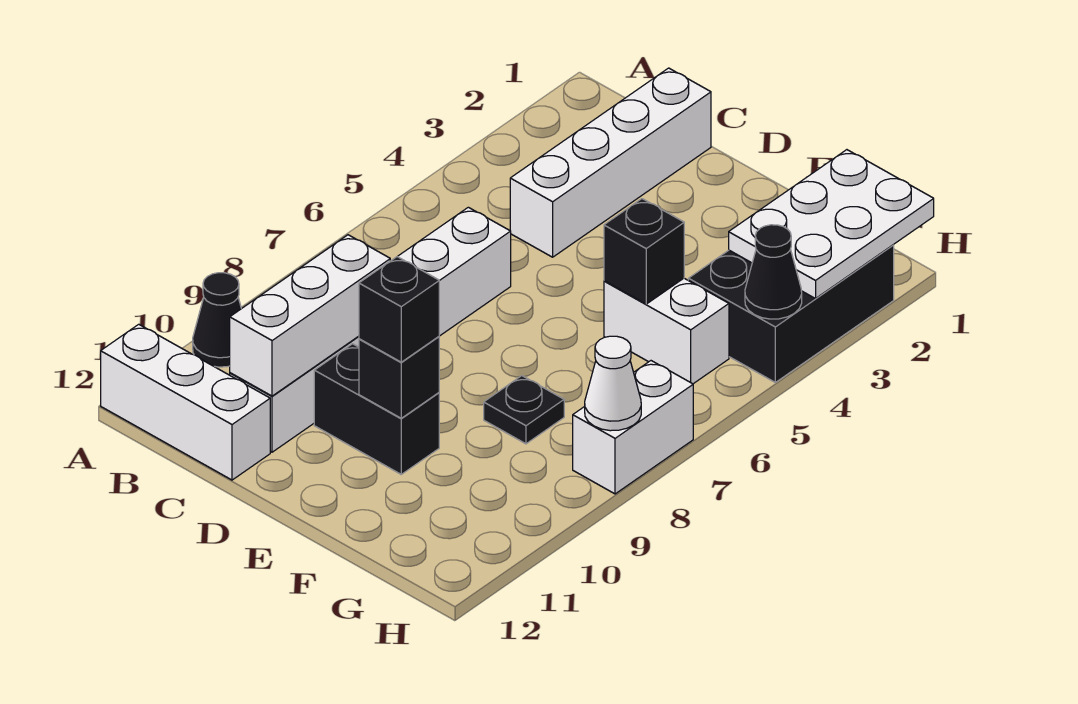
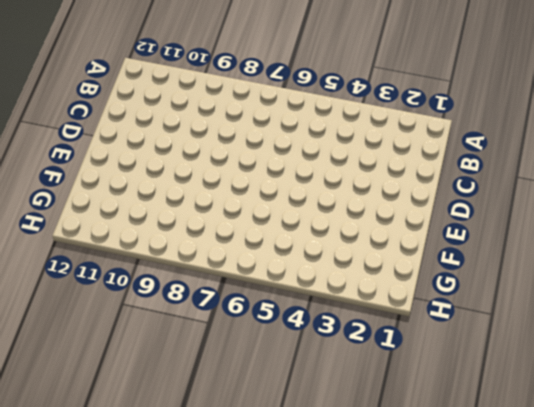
none -> black cone A10 level 1
none -> white brick A12:C12 level 1
none -> white brick C1:C4 level 1

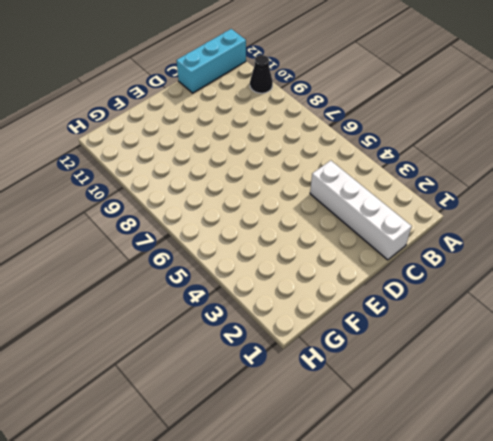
cyan brick A12:C12 level 1 -> white brick A12:C12 level 1
none -> white brick C6:C11 level 1
none -> black brick D10:E10 level 1
none -> white brick F5:G5 level 1

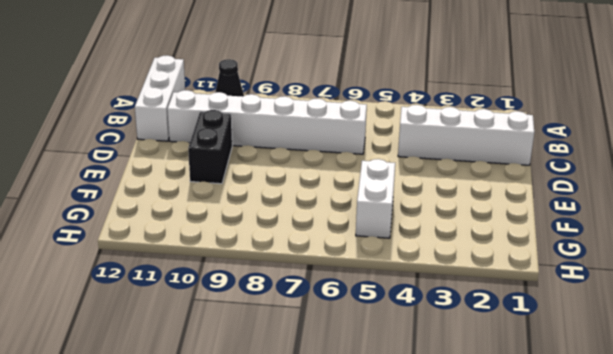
none -> black plate F8 level 1
none -> black brick G2:H4 level 1
none -> white brick H7:H8 level 1

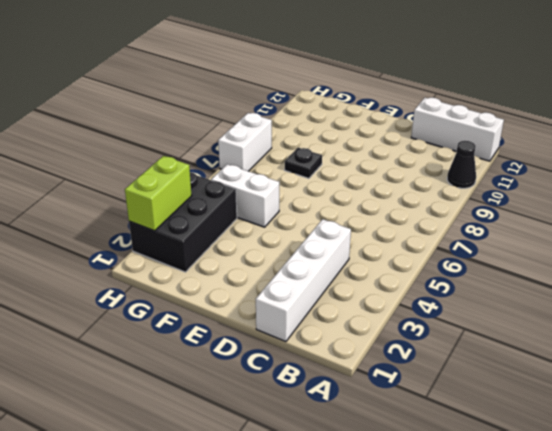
lime brick H2:H3 level 2 -> white plate G1:H3 level 2
none -> white brick C6:C11 level 1
none -> black brick D10:E10 level 1
none -> white brick C9:C11 level 2

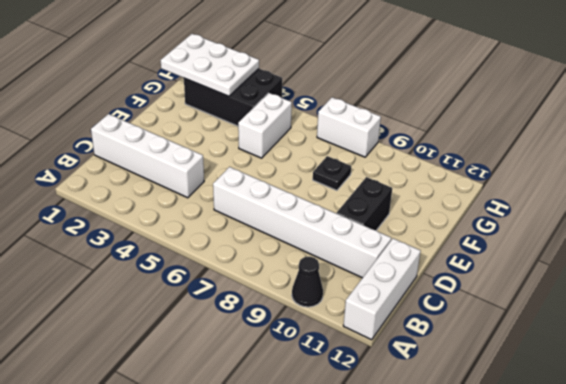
none -> white brick C9:C11 level 2
none -> black brick E10 level 2
none -> black brick F5 level 2

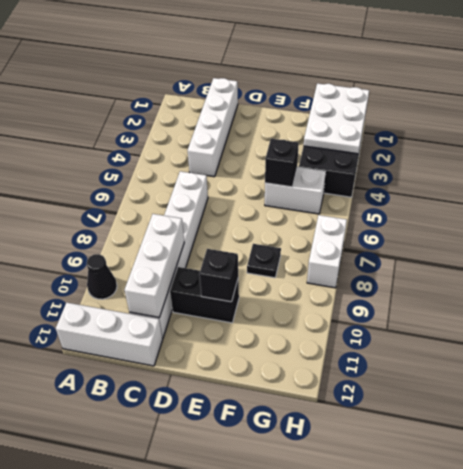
none -> black cone H4 level 2
none -> white cone H8 level 2
none -> black brick E10 level 3

